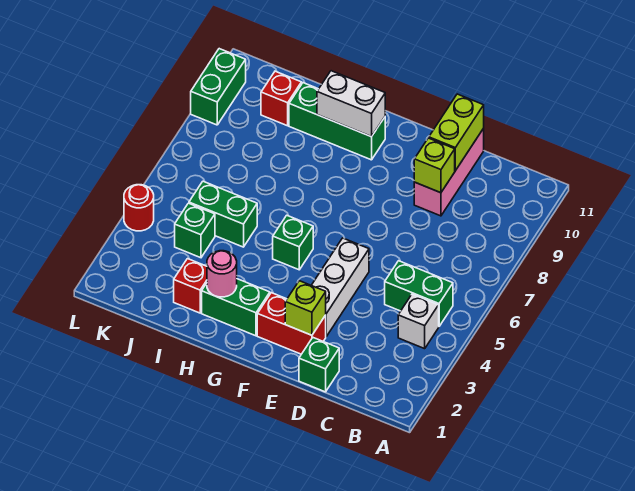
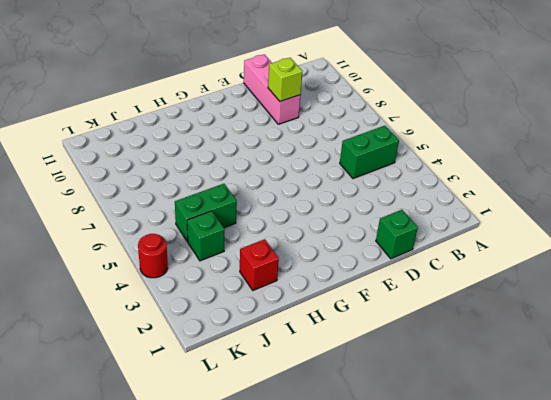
none -> white brick B4 level 1
none -> red brick E2:F2 level 1
none -> white brick E3:E5 level 1

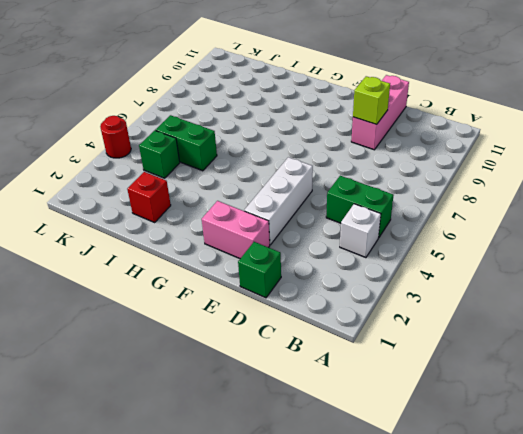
pink brick E2:F2 level 1 -> red brick E2:F2 level 1
none -> green brick G2:H2 level 1
none -> green brick G5 level 1
none -> green brick G10:I10 level 1

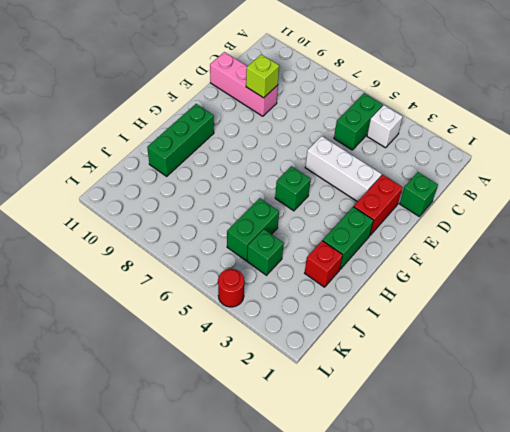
none -> red brick J10 level 1
none -> green brick L9:L10 level 1
none -> lime brick D10:D11 level 2

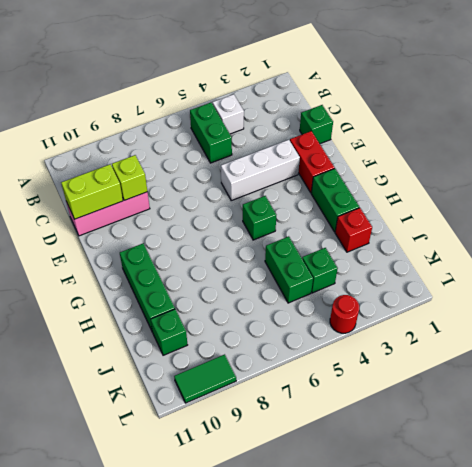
green brick J10 level 1 -> red brick J10 level 1
green tile L9:L10 level 1 -> green brick L9:L10 level 1
none -> lime brick E2 level 2
none -> white brick G10:H10 level 2
none -> pink round brick H2 level 2

